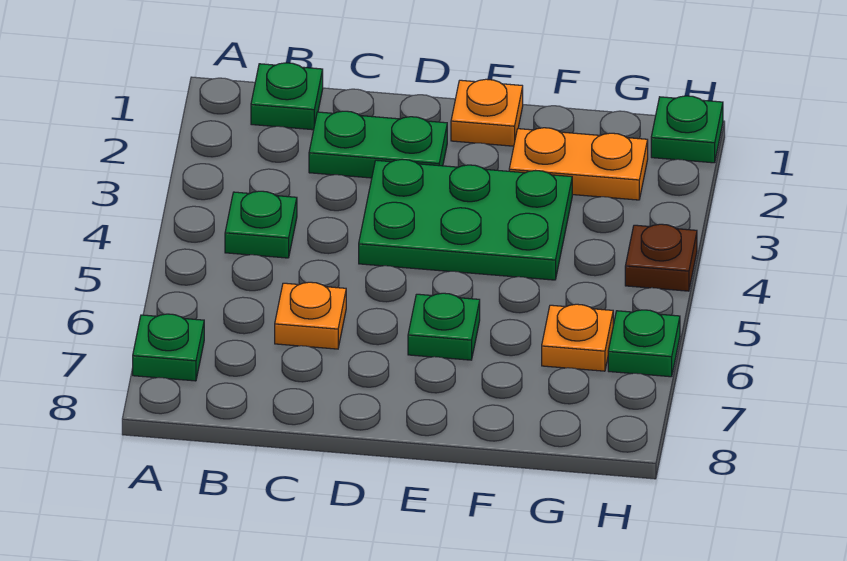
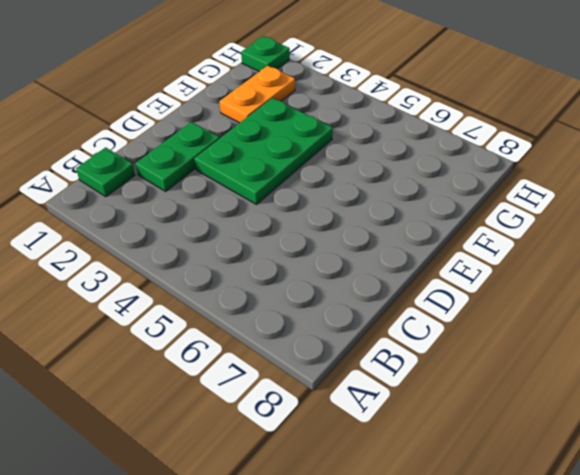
none -> green plate A7 level 1
none -> green plate B4 level 1
none -> orange plate C6 level 1

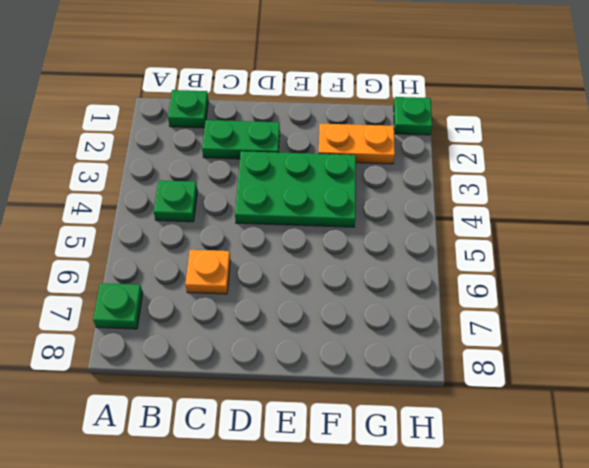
none -> orange plate E1 level 1
none -> green plate E6 level 1
none -> orange plate G6 level 1

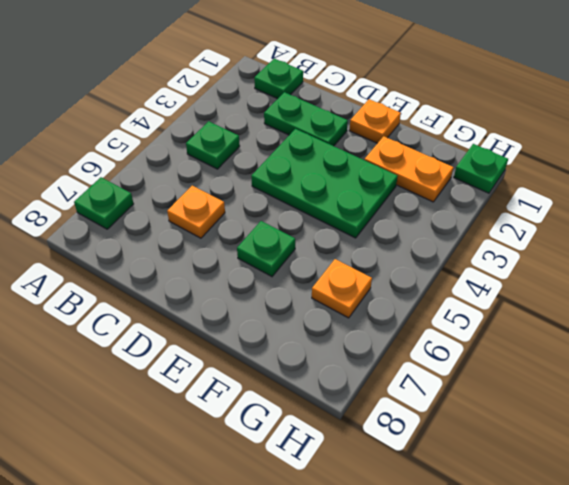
none -> brown plate H4 level 1
none -> green plate H6 level 1

